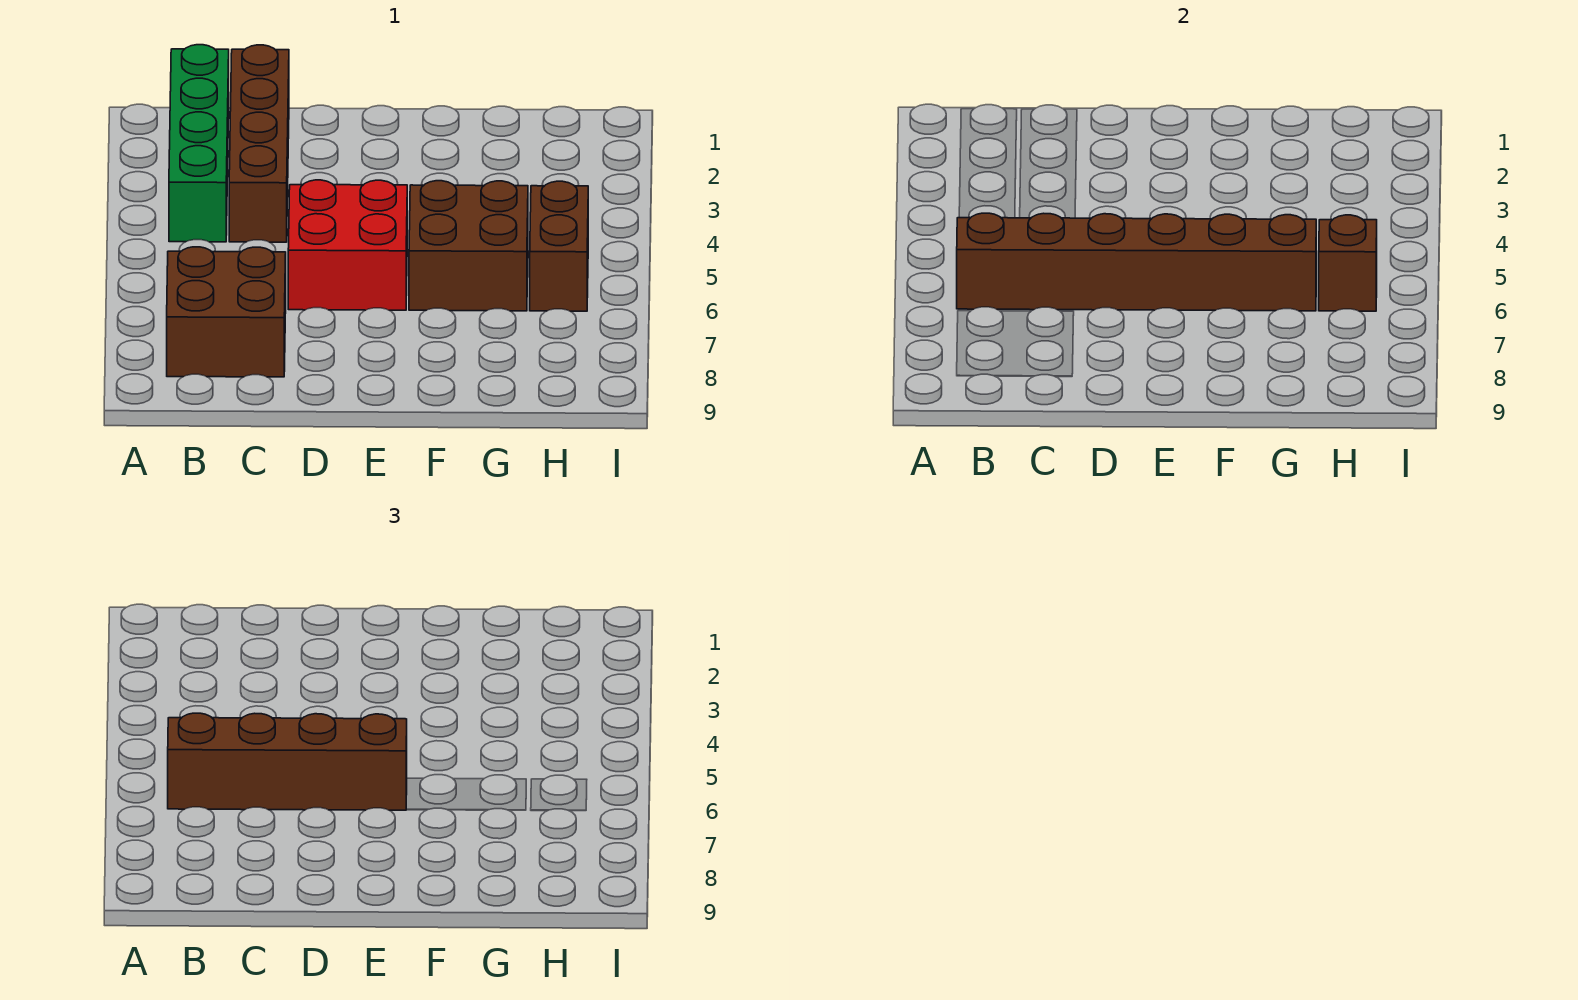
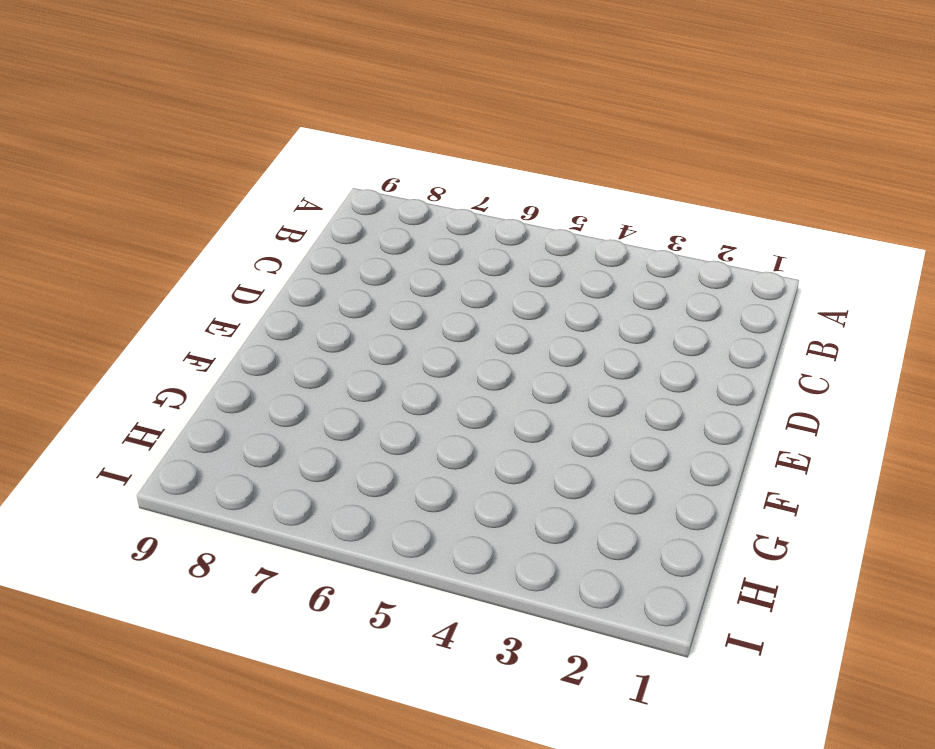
none -> green brick B1:B4 level 1
none -> brown brick B7:C8 level 1

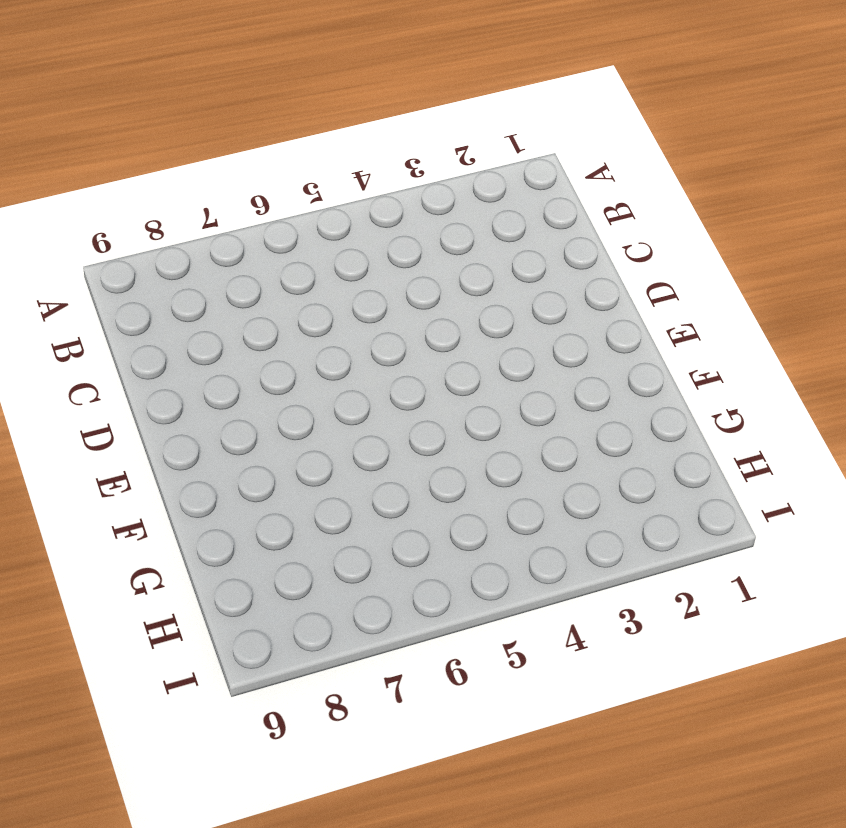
none -> green brick B1:B4 level 1
none -> brown brick B7:C8 level 1

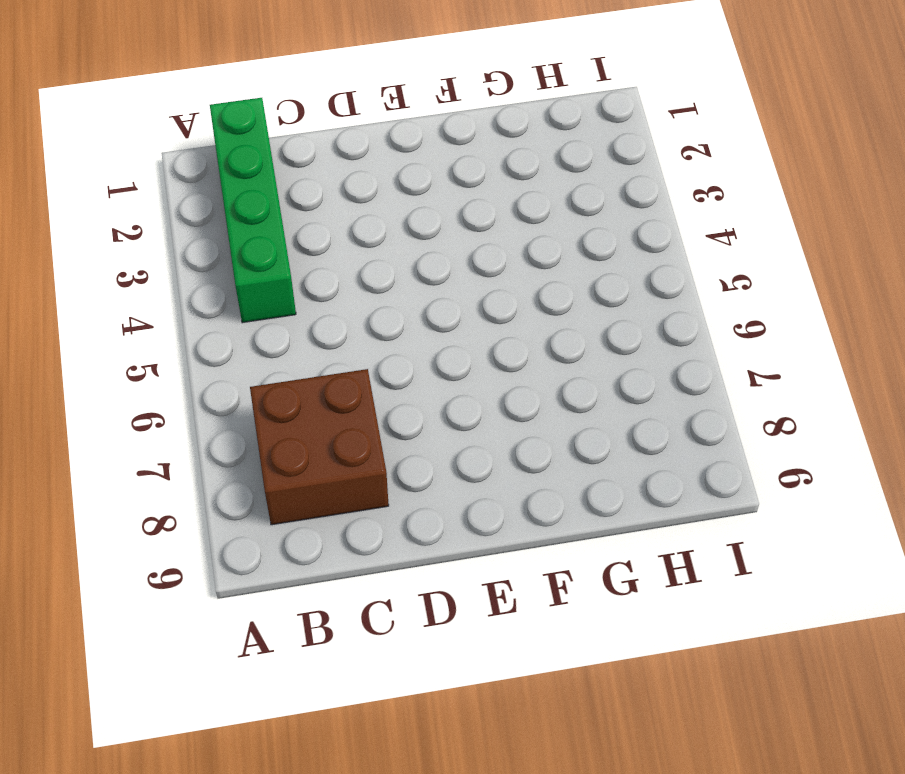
none -> brown brick C1:C4 level 1
none -> red brick D5:E6 level 1

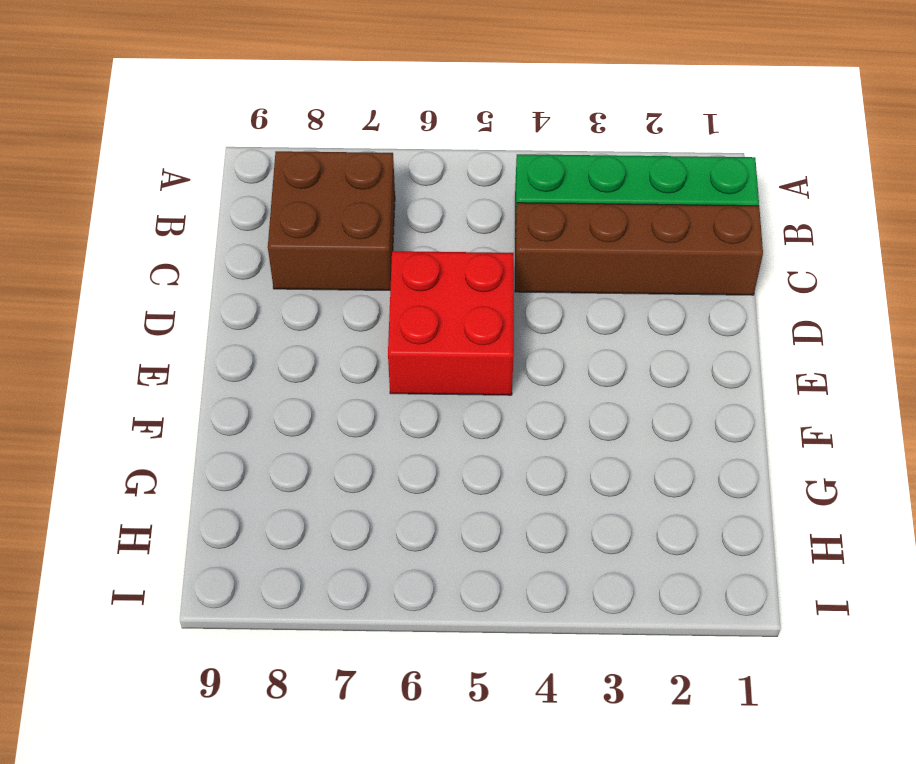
none -> brown brick F5:G6 level 1
none -> brown brick H5:H6 level 1

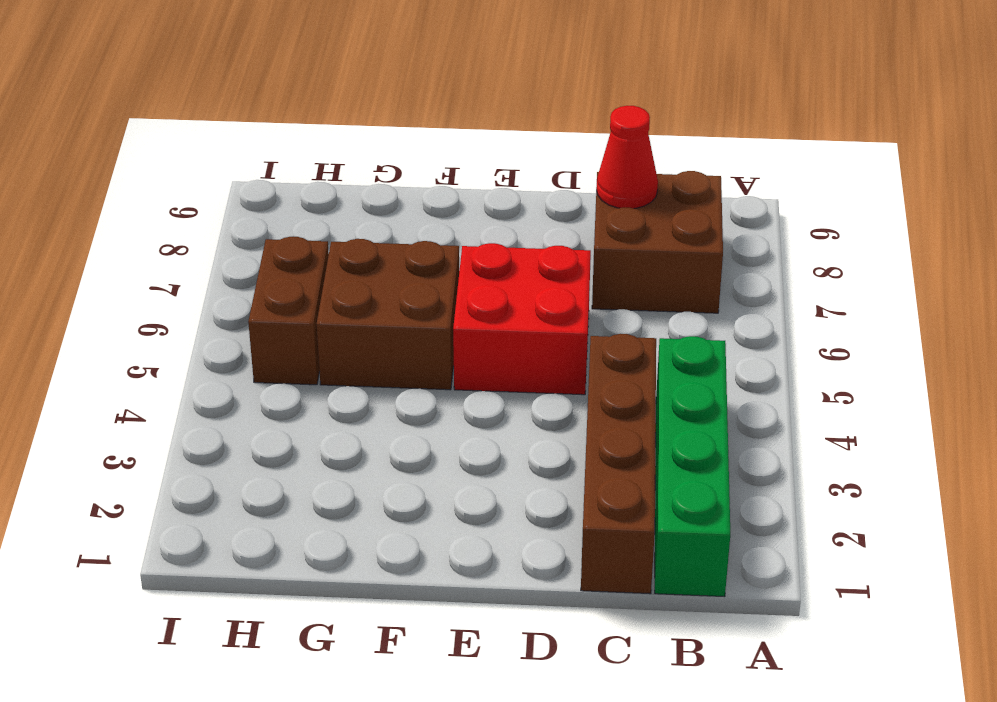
red cone C8 level 2 -> none
none -> brown brick B6:G6 level 2
none -> brown brick H6 level 2

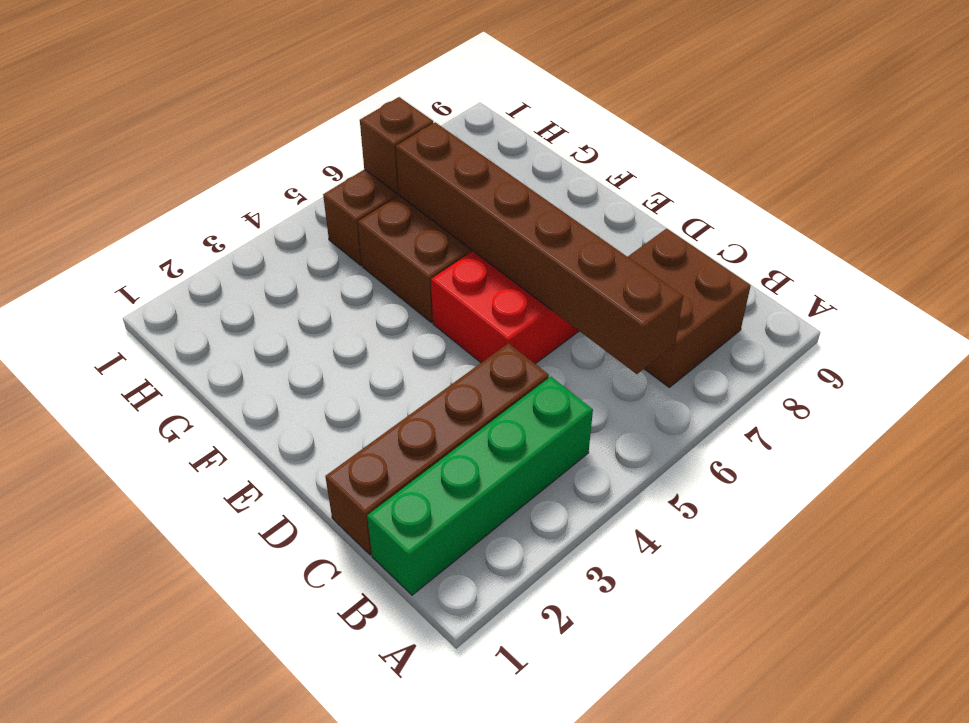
none -> brown brick B6:E6 level 3

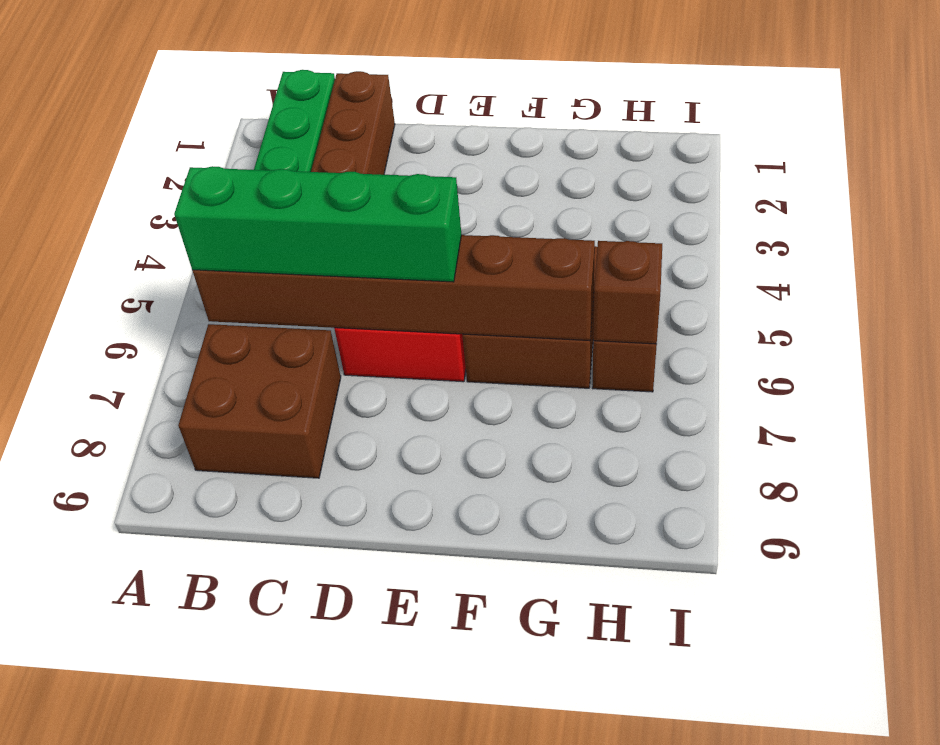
green brick B6:E6 level 3 -> brown brick B6:E6 level 3

